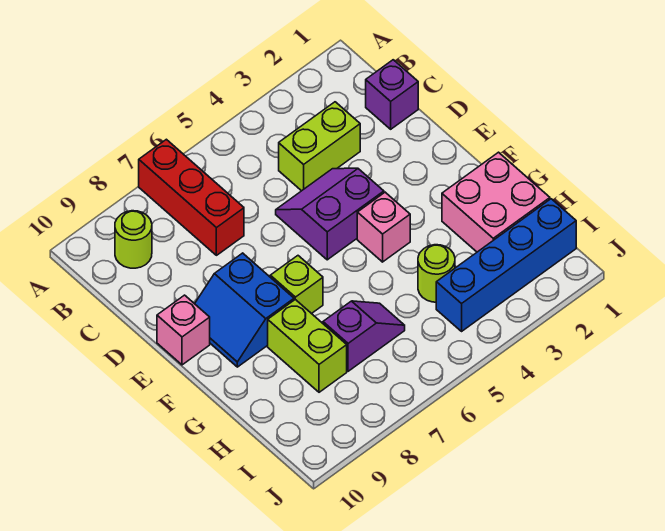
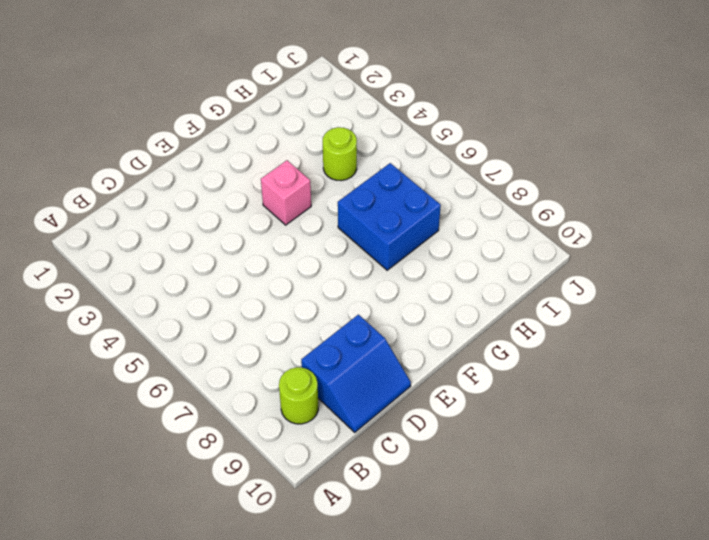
blue slope C9:D10 level 1 top 9 -> blue slope E8:F9 level 1 top 8
blue brick G6:H7 level 1 -> purple slope H6:H7 level 1 top 7
none -> red brick A7:C7 level 1
none -> purple brick C1 level 1
none -> lime brick C3:C4 level 1

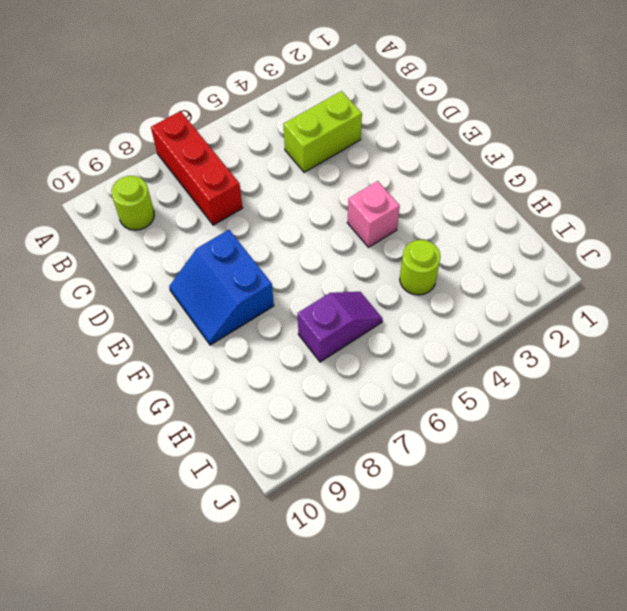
none -> purple brick C1 level 1
none -> purple slope D4:E5 level 1 top E
none -> pink brick E10 level 1

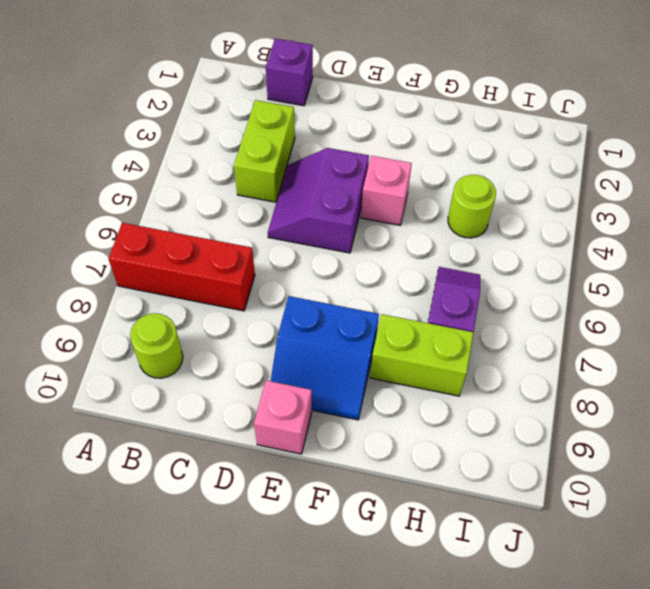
none -> lime brick F7 level 1
none -> pink brick G1:H2 level 1
none -> blue brick I1:I4 level 1

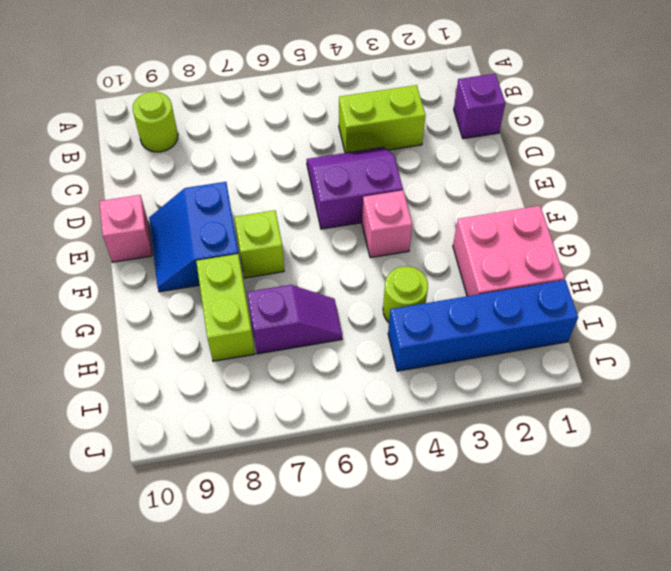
none -> red brick A7:C7 level 1

